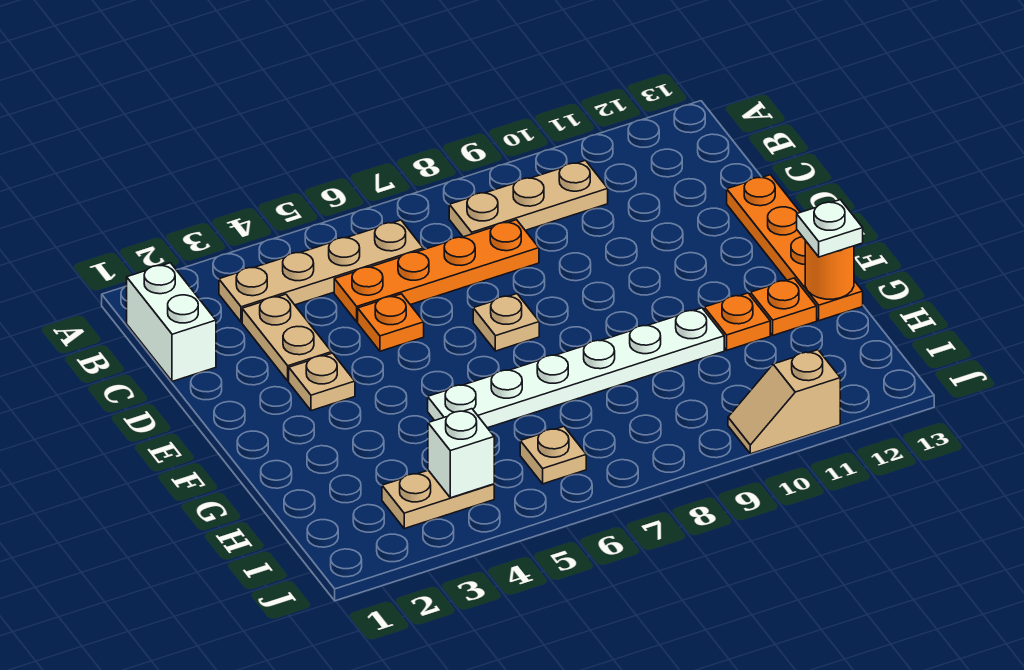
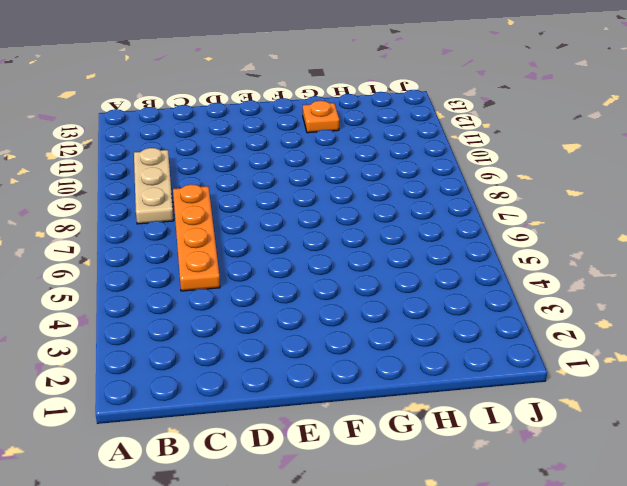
none -> white brick B1:C1 level 1
none -> tan plate B3:B6 level 1
none -> tan plate C3:D3 level 1

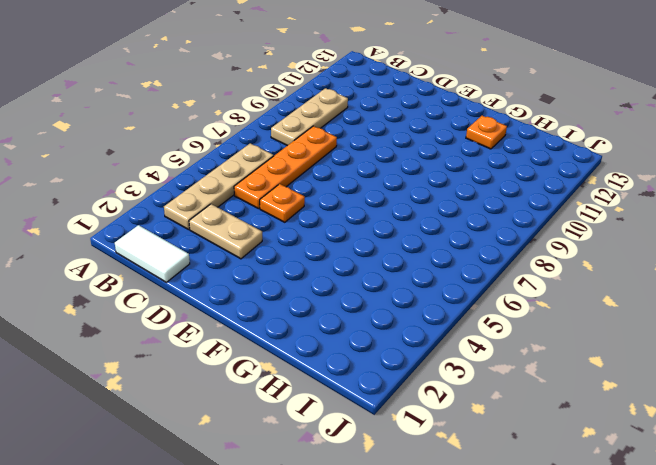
white tile B1:C1 level 1 -> white brick B1:C1 level 1
none -> orange plate D13:G13 level 1
none -> tan plate E3 level 1
none -> tan plate E7 level 1

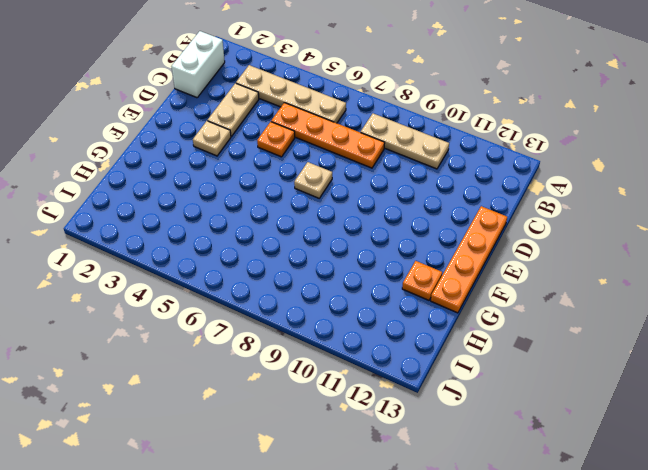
none -> white plate G5:G10 level 1
none -> orange plate G11 level 1
none -> tan plate I3:I4 level 1

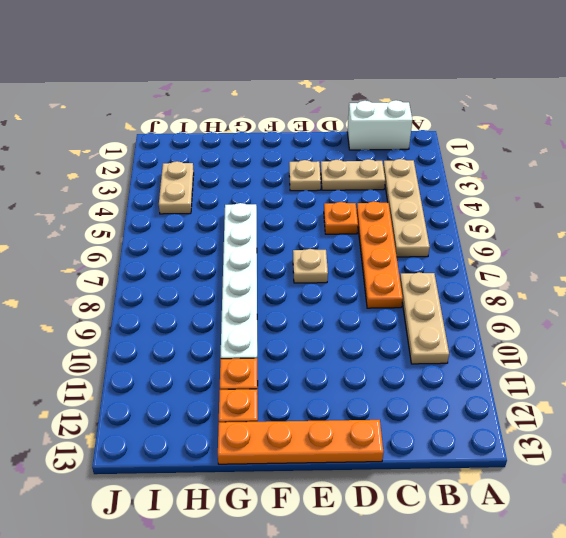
none -> tan plate I6 level 1
none -> tan slope J10:J11 level 1 top 11
none -> orange round brick G13 level 2

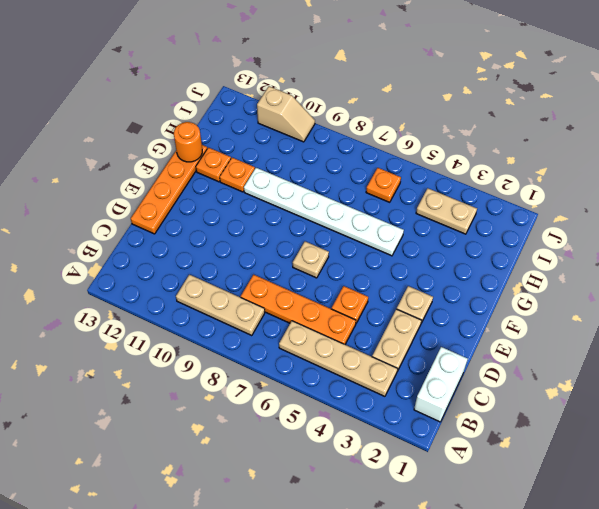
orange plate I6 level 1 -> tan plate I6 level 1
none -> white brick I4 level 2
none -> white plate G13 level 3

